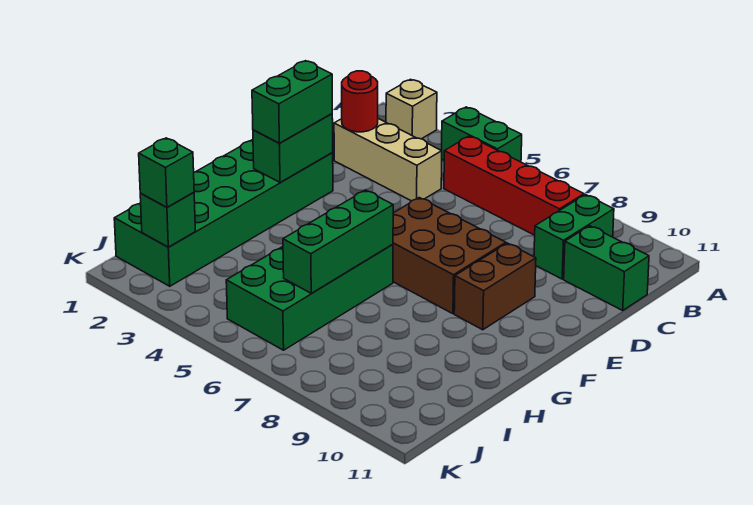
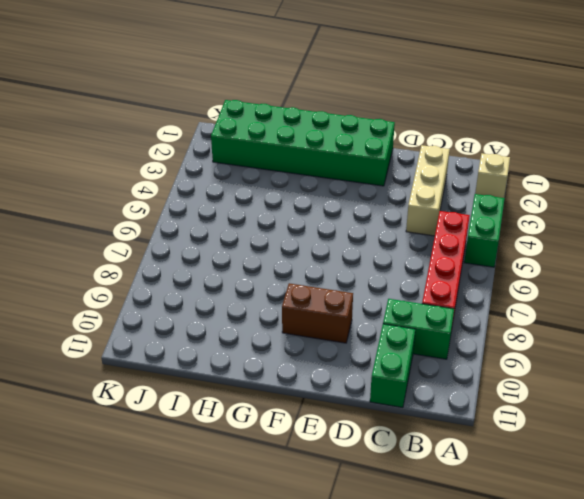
none -> brown brick E6:F8 level 1
none -> green brick G5:J6 level 1
none -> red round brick C2 level 2

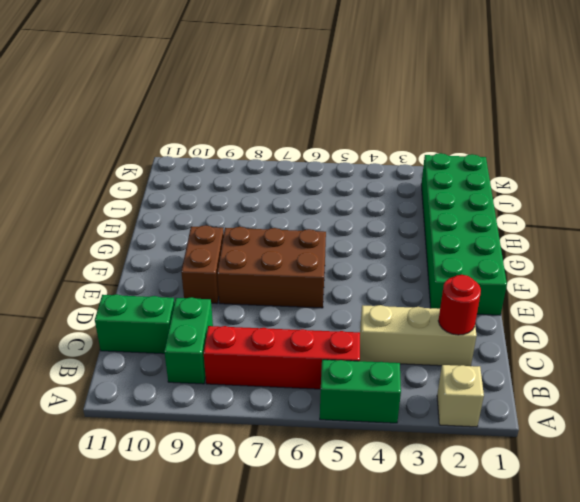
none -> green brick G5:J6 level 1
none -> green brick E2:F2 level 2
none -> green brick G6:I6 level 2

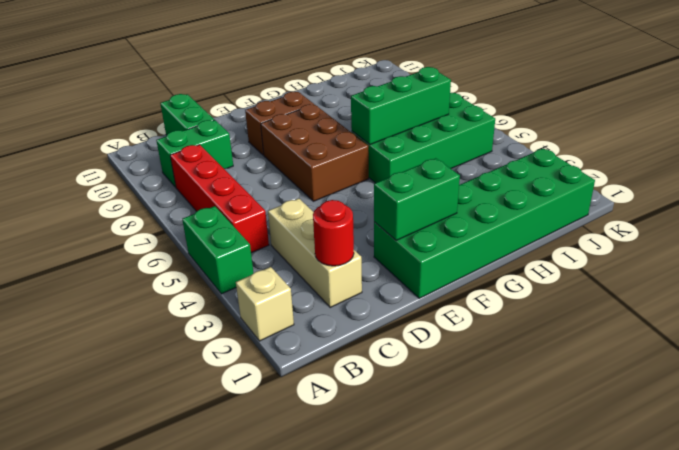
none -> green brick J2 level 2
none -> green brick E2:F2 level 3
none -> green brick J2 level 3

